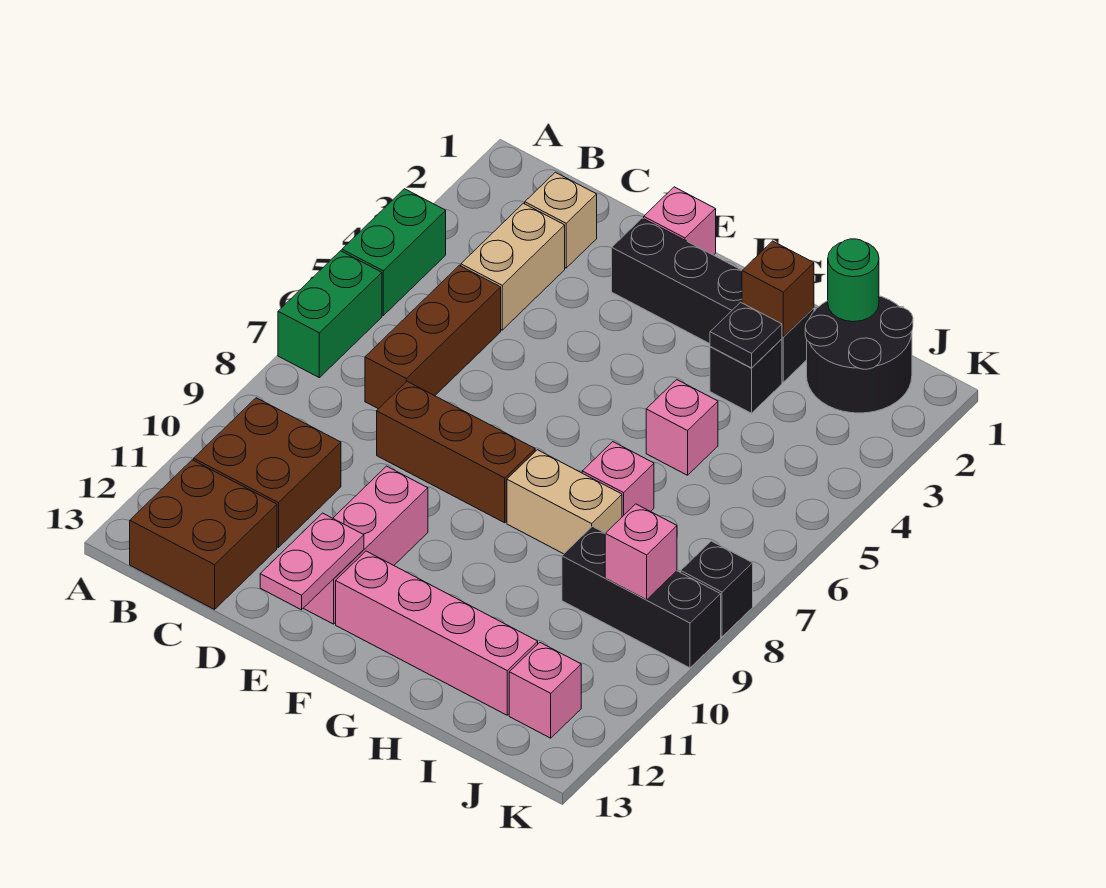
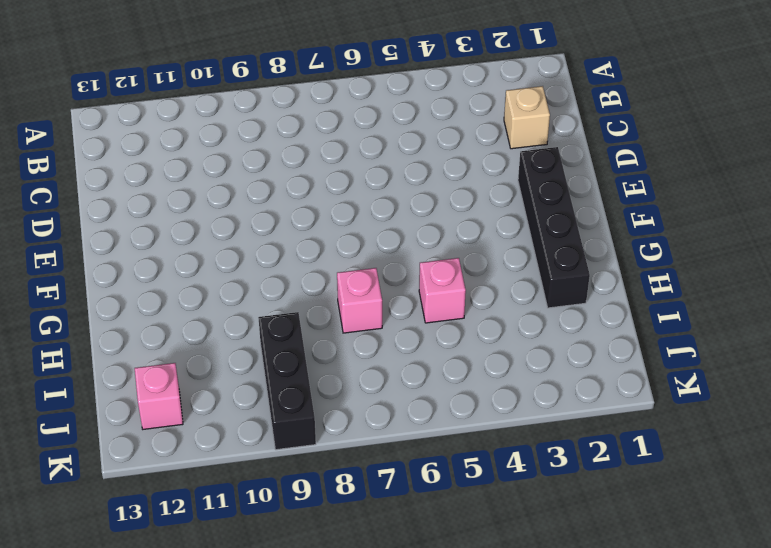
none -> green brick A4:A5 level 1
none -> green brick A6:A7 level 1
none -> brown brick B10:C11 level 1

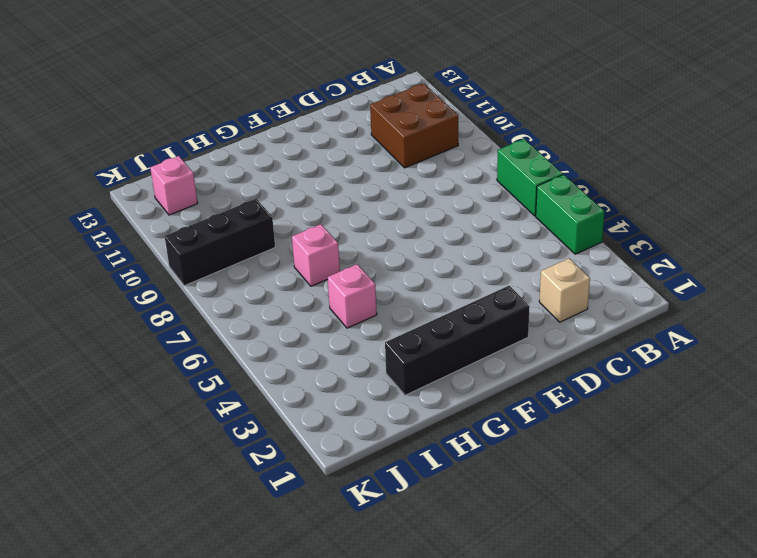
none -> brown brick B12:C13 level 1
none -> tan brick C3:C4 level 1
none -> brown brick C5:C7 level 1

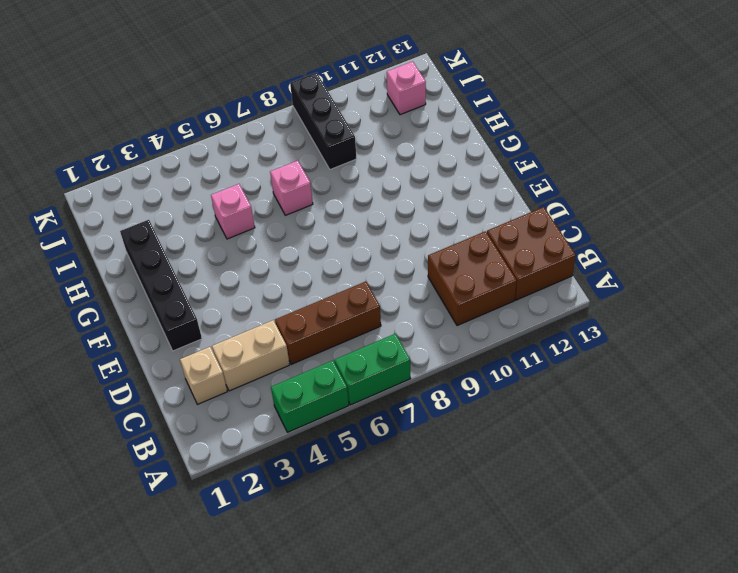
none -> brown brick D8:F8 level 1
none -> pink brick E1 level 1
none -> pink brick E10:E12 level 1

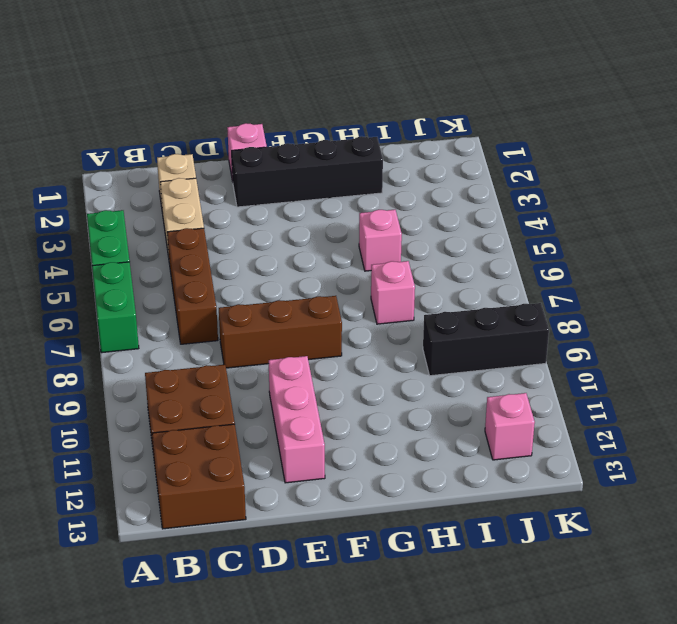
none -> pink brick F12:I12 level 1
none -> tan brick G8:H8 level 1
none -> black brick H3 level 1

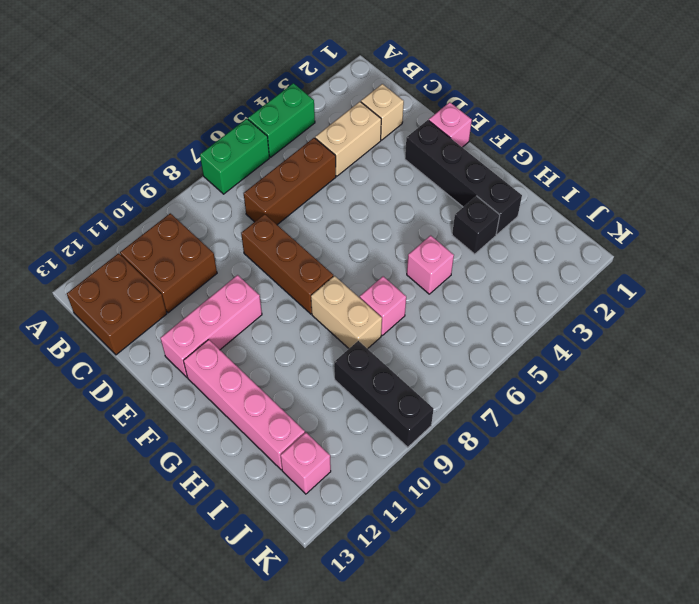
none -> black round brick I1:J2 level 1
none -> black brick K8 level 1
none -> pink plate E12:E13 level 2

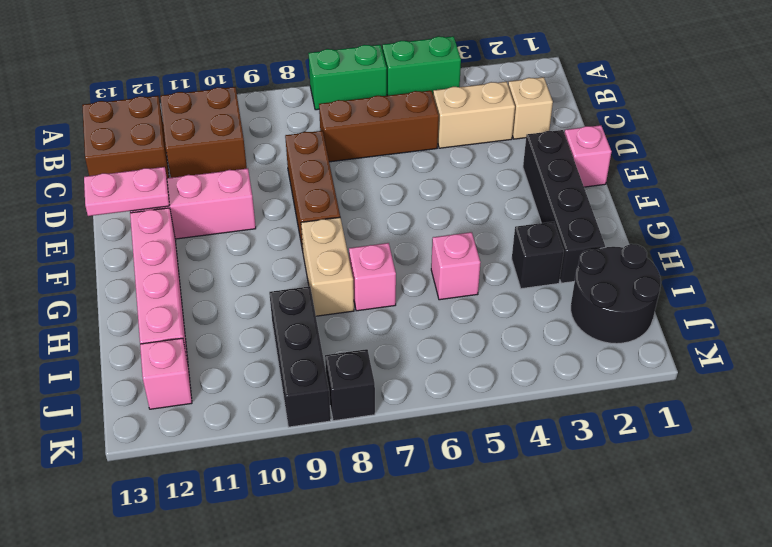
none -> brown brick H2 level 2
none -> black plate H3 level 2
none -> green round brick I1 level 2

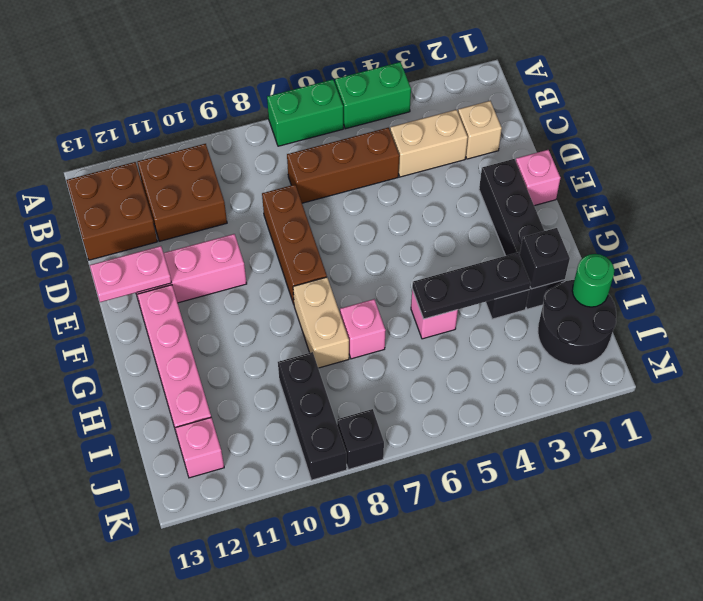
black brick H2 level 2 -> brown brick H2 level 2
black plate H3:H5 level 2 -> black plate H3 level 2
none -> pink brick J9 level 2

